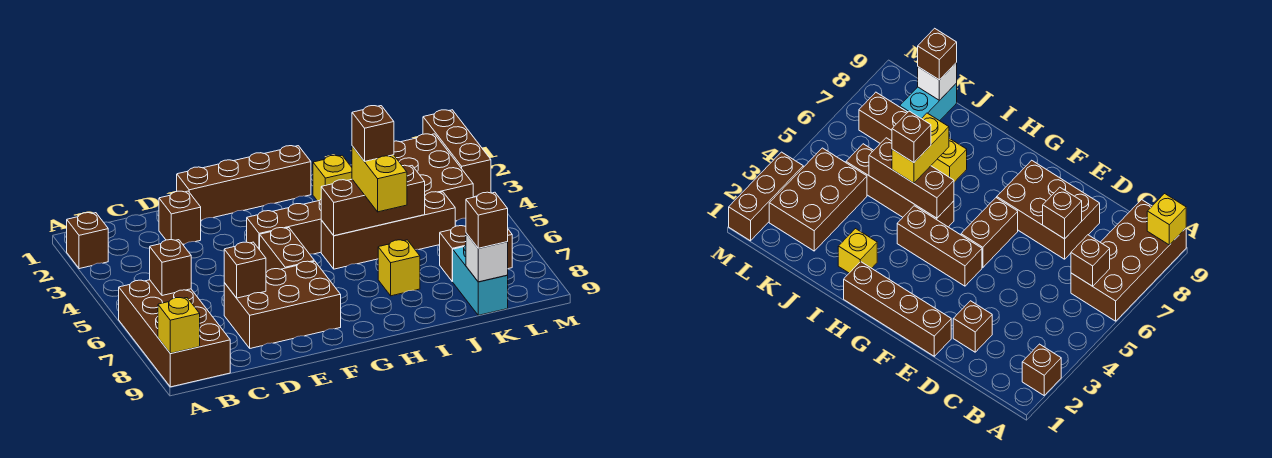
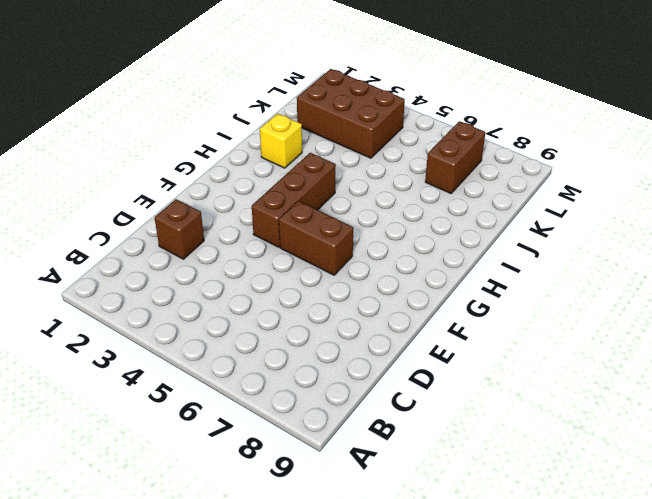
none -> brown brick A2 level 1
none -> brown brick A6:B9 level 1
none -> brown brick D7:F8 level 1

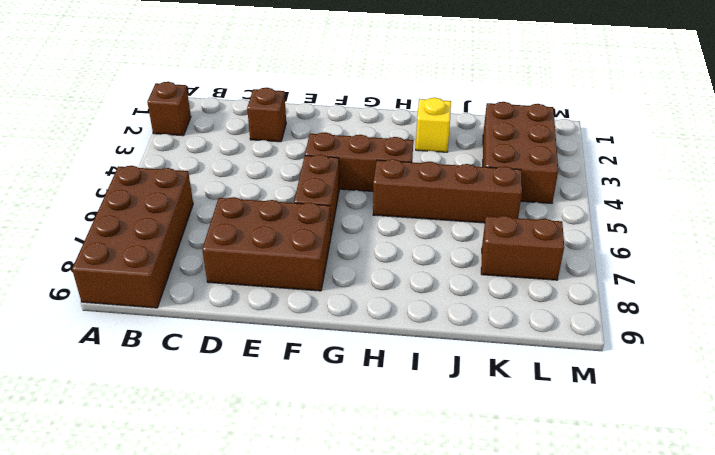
none -> brown brick E1:H1 level 1
none -> yellow brick I7 level 1
none -> cyan brick K8:K9 level 1

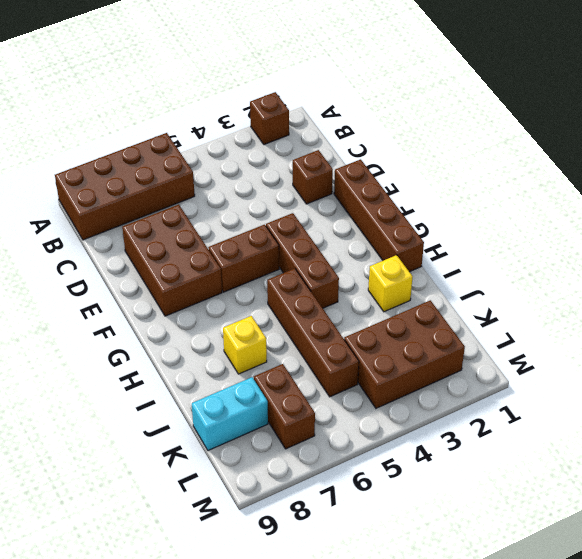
none -> brown brick M1:M3 level 1
none -> yellow brick A9 level 2
none -> brown brick B6 level 2

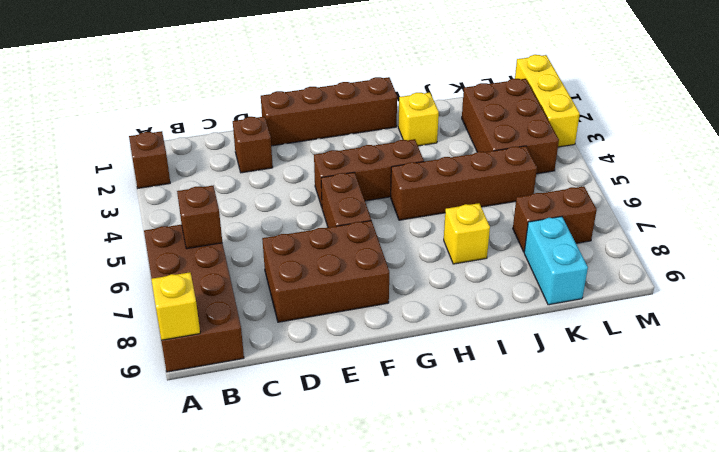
yellow brick M1:M3 level 1 -> brown brick M1:M3 level 1
none -> brown brick D7 level 2
none -> brown brick H5:J5 level 2
none -> white brick K9 level 2

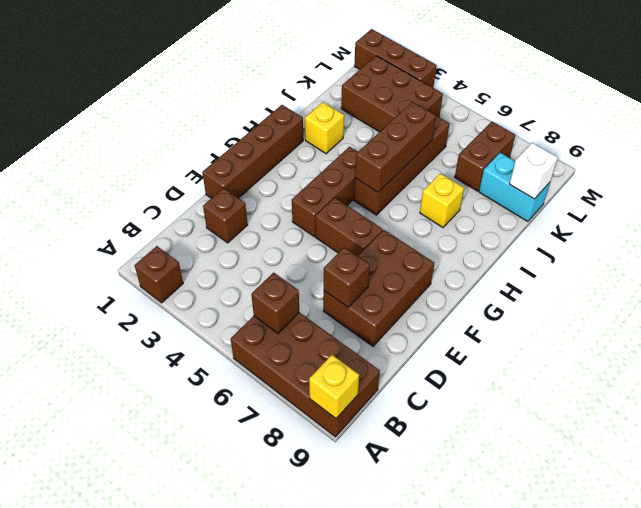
none -> yellow brick I5:I6 level 3
none -> brown brick K9 level 3
none -> brown brick I5 level 4

